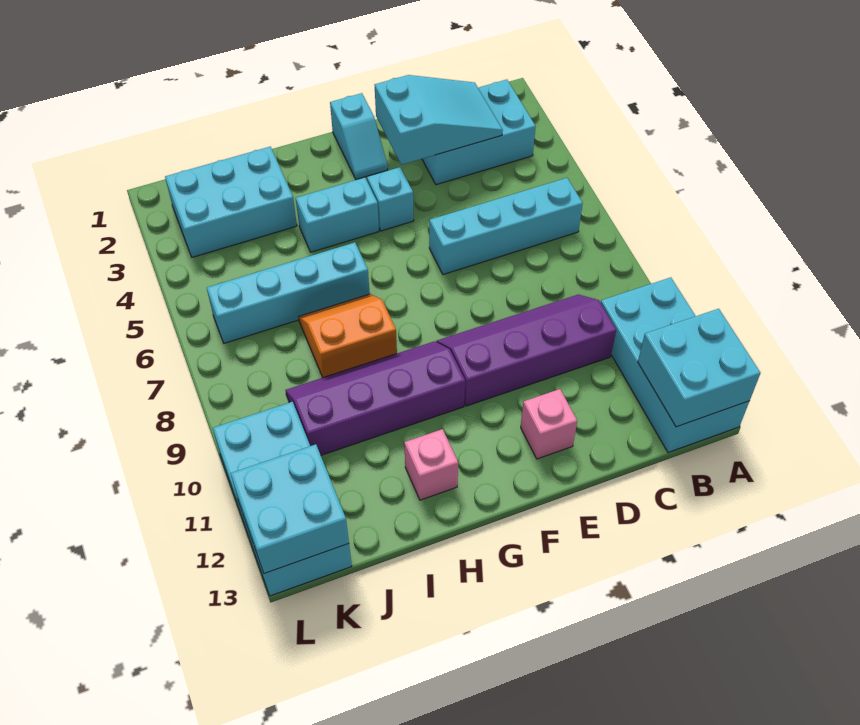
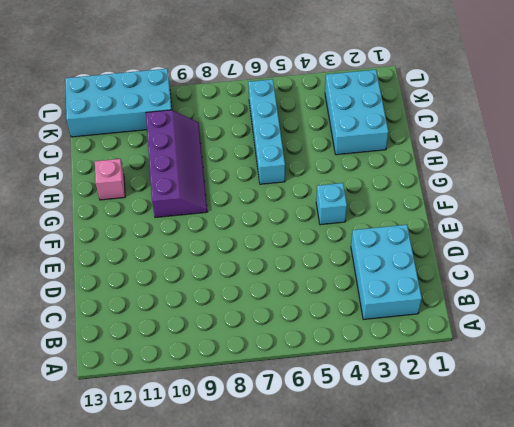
none -> cyan brick A10:B13 level 1
none -> cyan brick B6:E6 level 1
none -> purple slope C9:F10 level 1 top 10

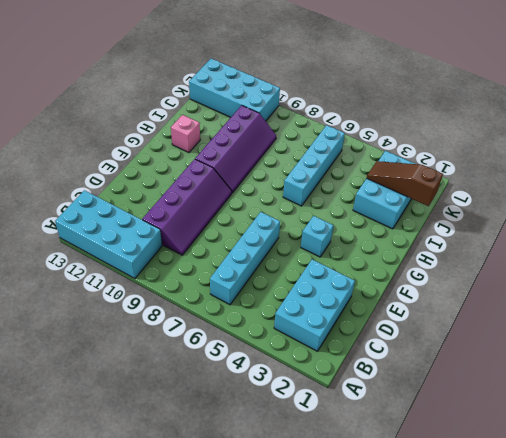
brown slope J1:J3 level 2 top 1 -> none
none -> pink brick E12 level 1
none -> cyan slope F1:F2 level 1 top 1
none -> cyan brick G4:H4 level 1

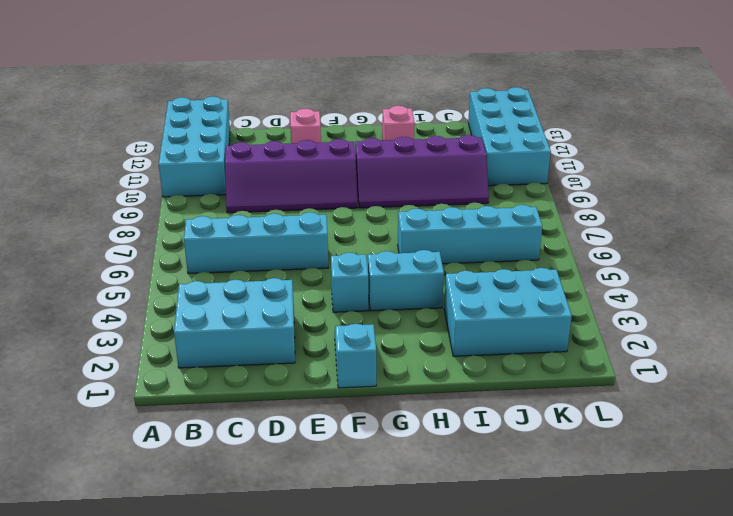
none -> orange slope H7:I8 level 1 top 8
none -> cyan brick A12:B13 level 2
none -> cyan slope C2:E3 level 2 top E

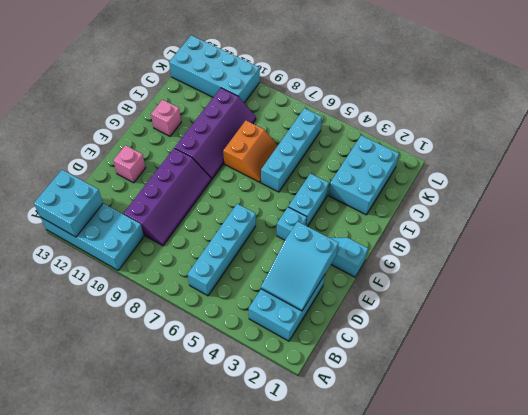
none -> cyan brick K12:L13 level 2

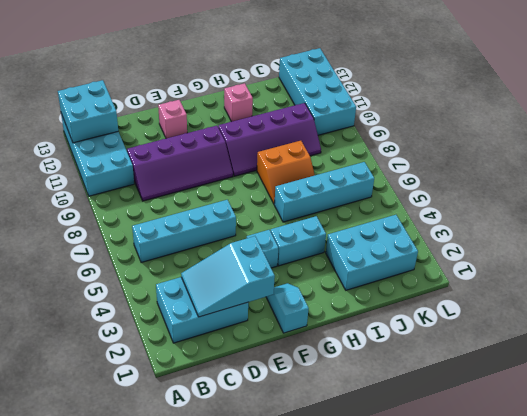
none -> cyan brick K12:L13 level 2

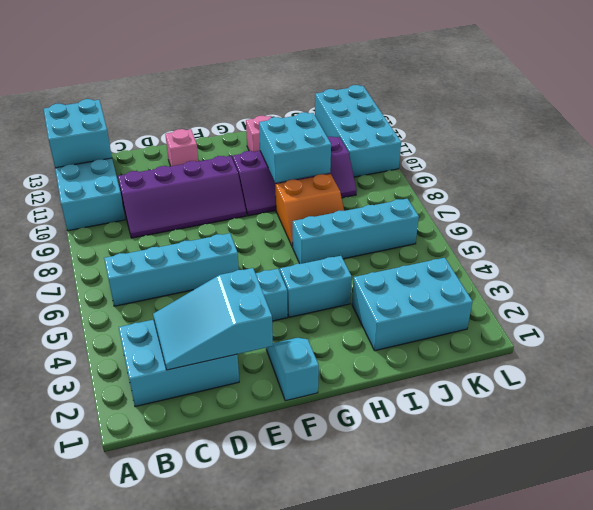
cyan brick H9:I10 level 2 -> cyan brick K12:L13 level 2

